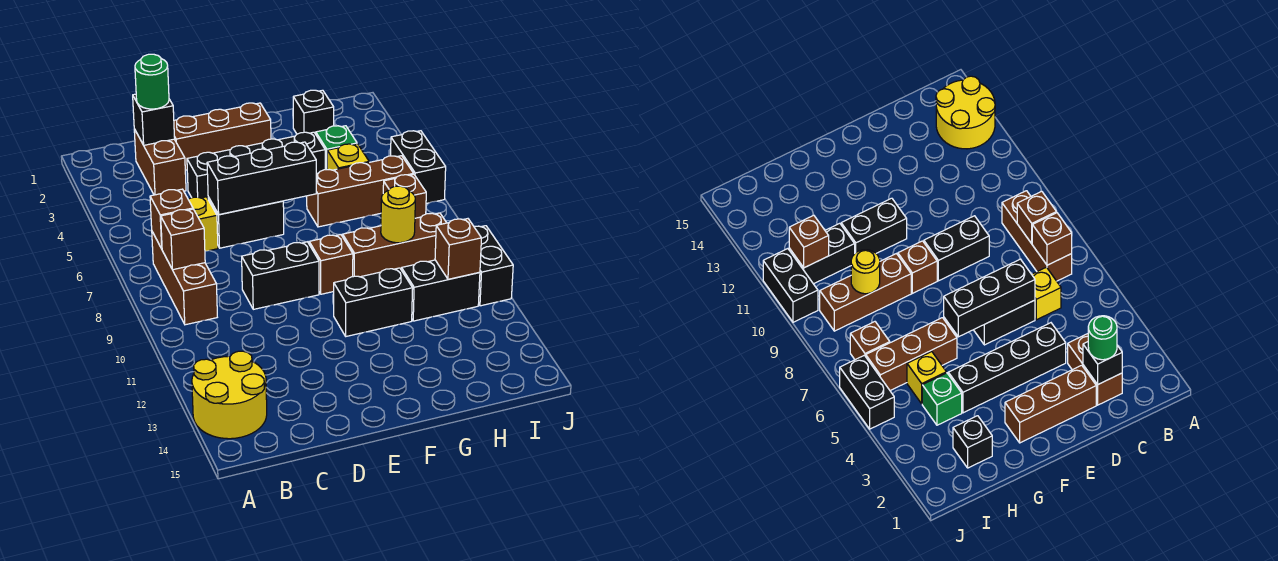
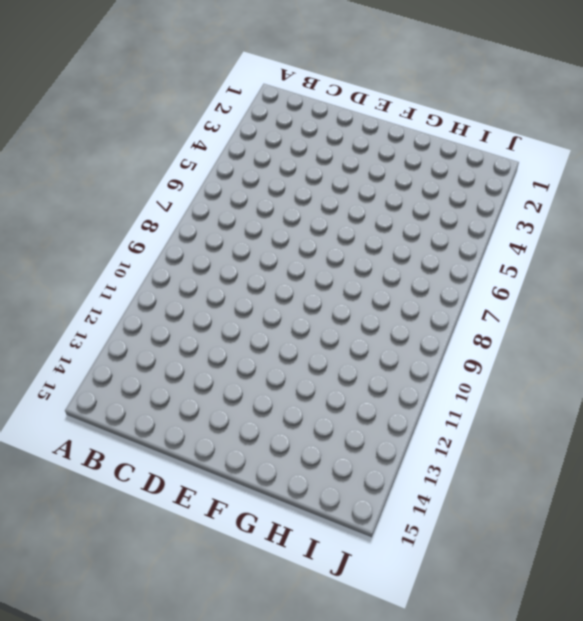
none -> yellow round brick A13:B14 level 1
none -> brown brick B7:B9 level 1
none -> brown brick C2:C3 level 1

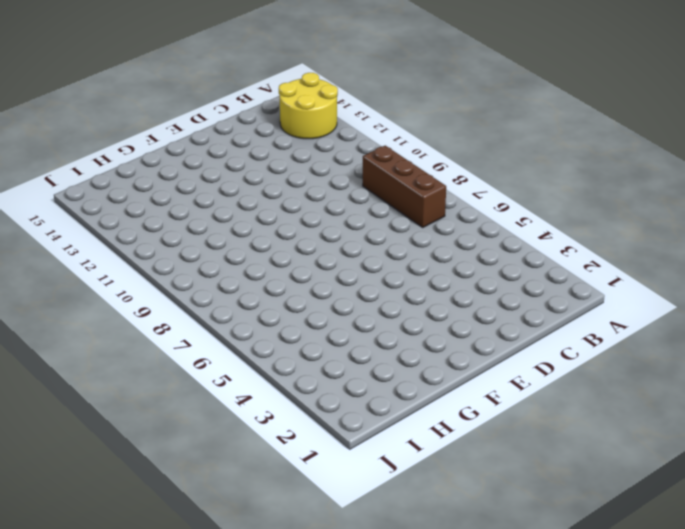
none -> brown brick C2:C3 level 1
none -> yellow brick C6 level 1
none -> brown brick D2:F2 level 1

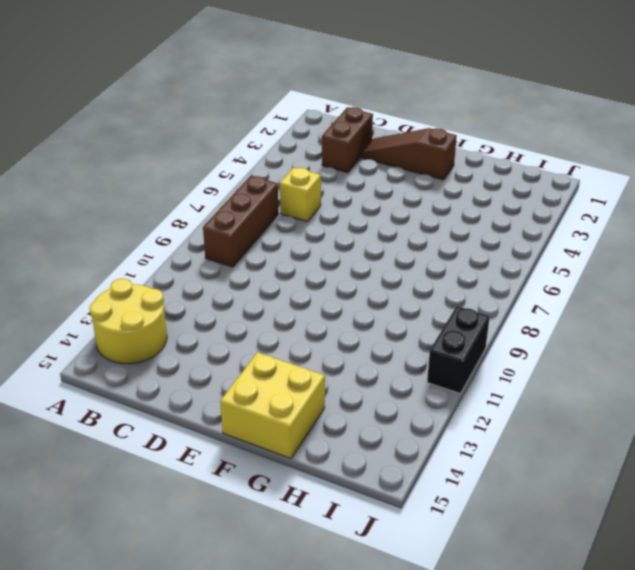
brown slope D2:F2 level 1 top F -> brown brick D2:F2 level 1
yellow brick F14:G15 level 1 -> none
none -> black brick D4:G4 level 1
none -> black brick D6:E6 level 1
none -> black brick D9:E9 level 1

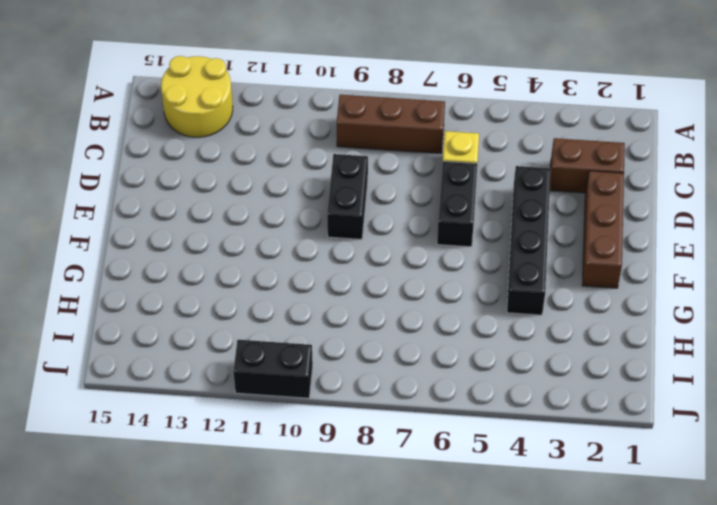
none -> brown brick F9 level 1
none -> black brick F11:G11 level 1
none -> brown brick G6:I6 level 1

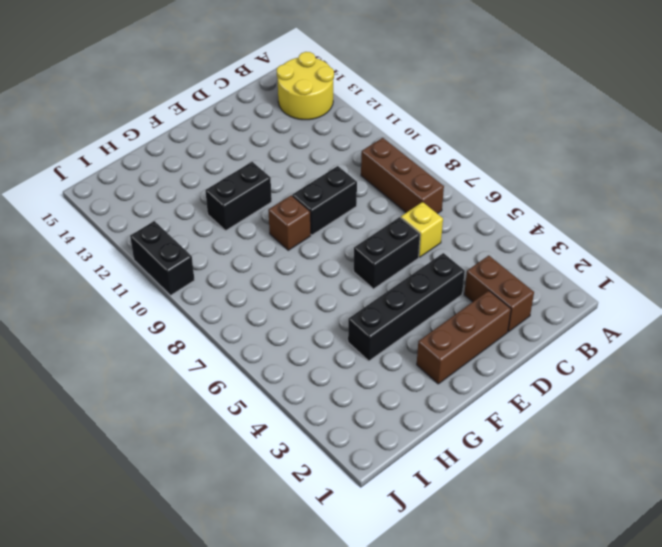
none -> brown brick G6:I6 level 1
none -> brown brick G9:I9 level 1
none -> black brick H2 level 1

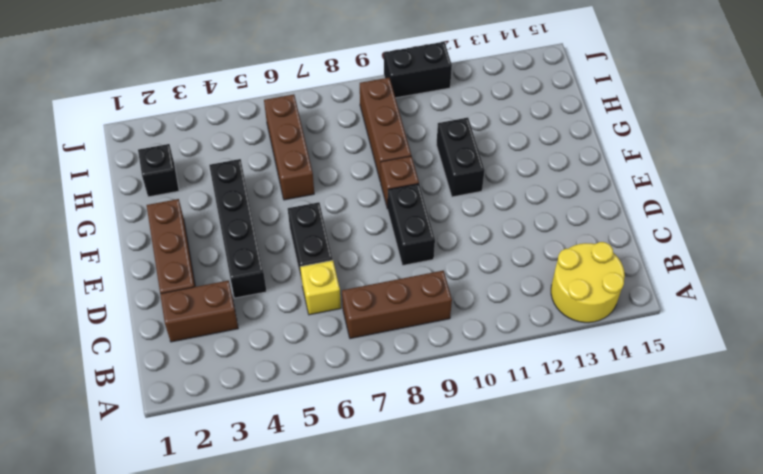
none -> green brick H4 level 1
none -> yellow brick H5 level 1
none -> black brick H11:I11 level 1

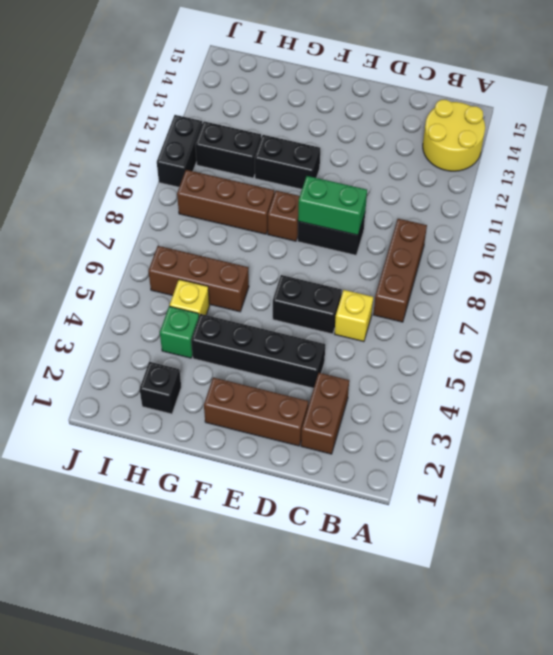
green brick D9:E9 level 2 -> none
none -> brown brick I7 level 1
none -> black brick J5:J6 level 1
none -> brown brick B7 level 2

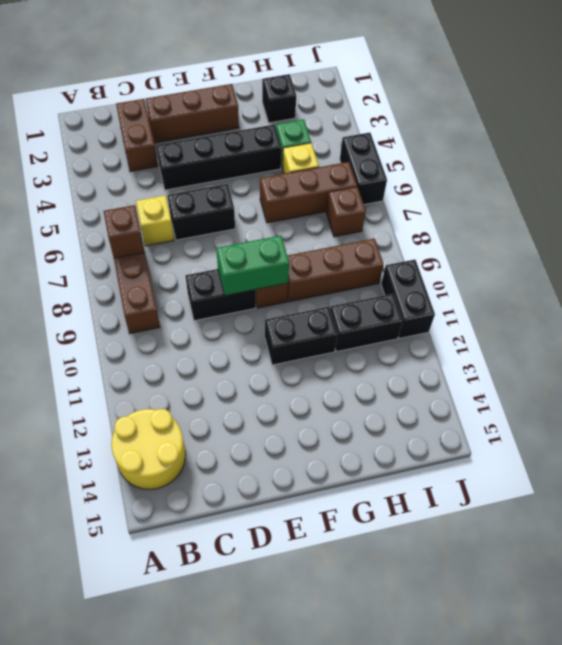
green brick E9:F9 level 2 -> none
none -> brown brick B8 level 2
none -> black brick C2 level 2
none -> black brick D6:F6 level 2

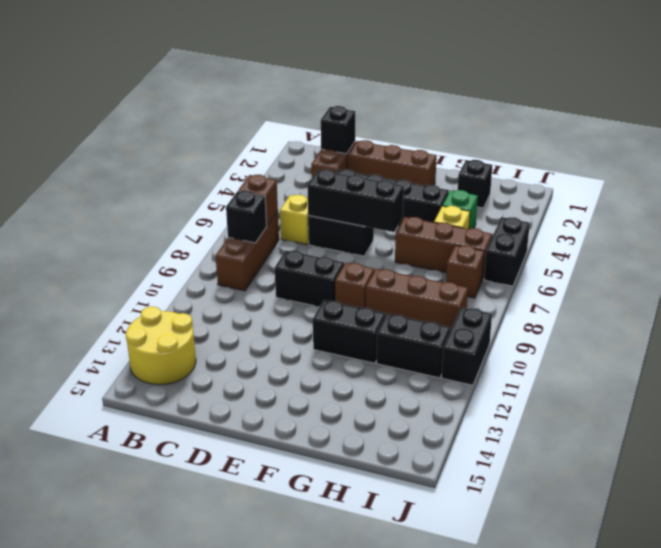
black brick B8 level 2 -> brown brick B8 level 2
none -> yellow round brick H9 level 2
none -> brown brick I11 level 2
none -> green round brick C2 level 3

